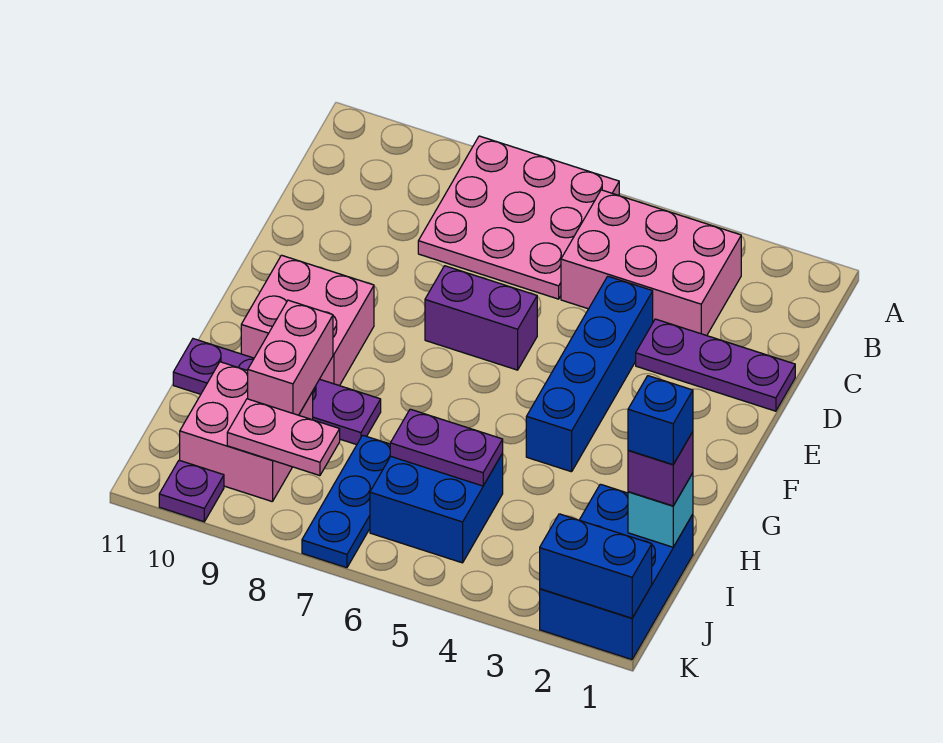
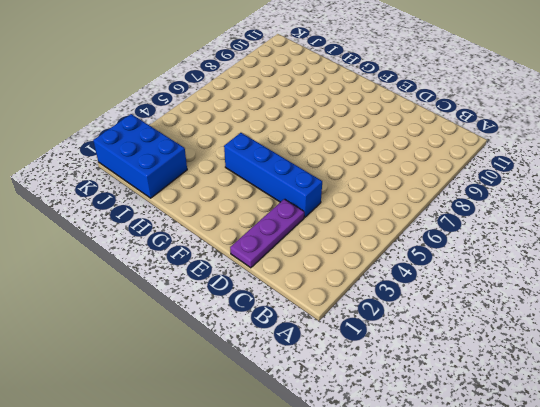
none -> pink plate A6:C8 level 1
none -> pink brick B3:C5 level 1
none -> purple brick E6:E7 level 1

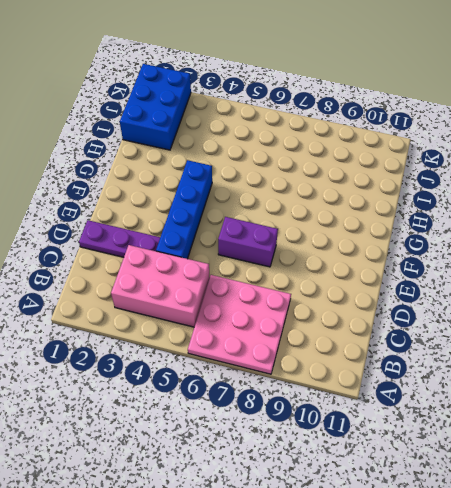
none -> pink brick F9:G10 level 1
none -> purple plate H8:H11 level 1
none -> blue brick I5:J6 level 1

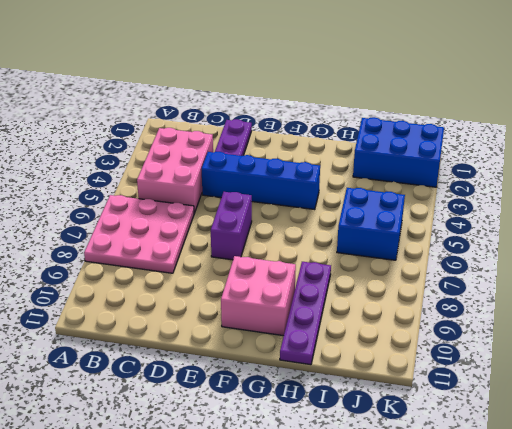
none -> blue plate I7:K7 level 1
none -> pink brick I9:J10 level 1
none -> purple plate K10 level 1

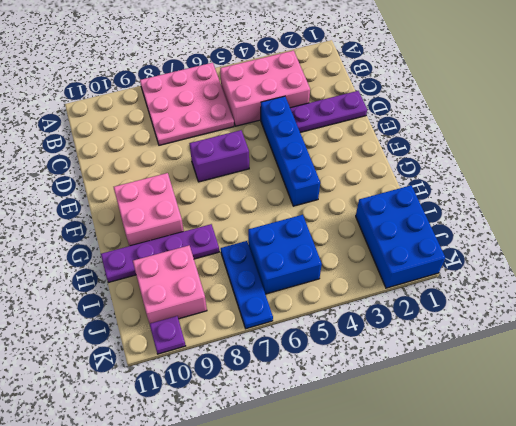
none -> pink brick H9:I9 level 2
none -> cyan brick I1 level 2
none -> purple plate I5:I6 level 2

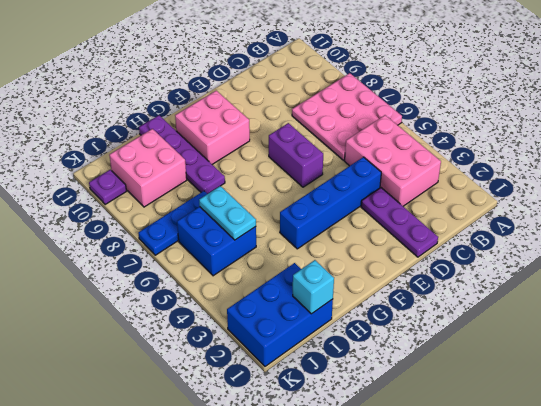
cyan plate I5:I6 level 2 -> purple plate I5:I6 level 2
none -> pink brick H9:I9 level 2
none -> pink plate J8:J9 level 2
none -> blue brick K1:K2 level 2

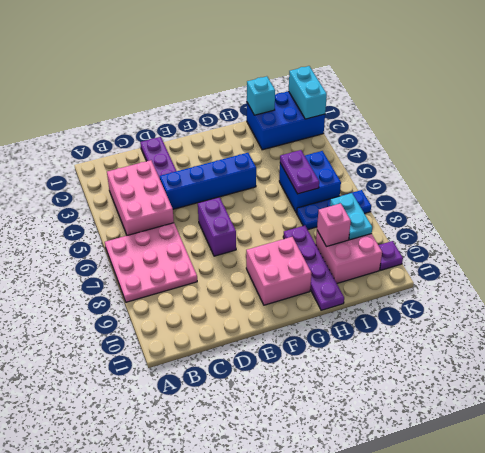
pink brick I9 level 2 -> pink brick H9:I9 level 2
cyan plate J8:J9 level 2 -> pink plate J8:J9 level 2
cyan brick K1:K2 level 2 -> blue brick K1:K2 level 2
none -> purple brick I1 level 3
none -> blue brick I1 level 4

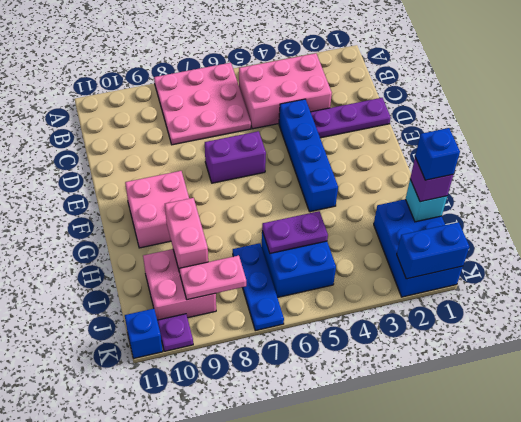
blue brick K11 level 1 -> none
none -> purple plate H8:H11 level 1

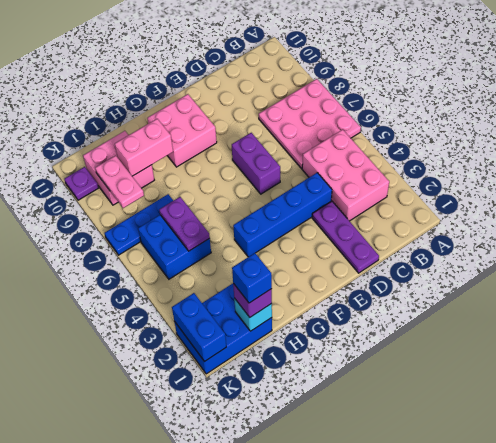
none -> purple plate H8:H11 level 1

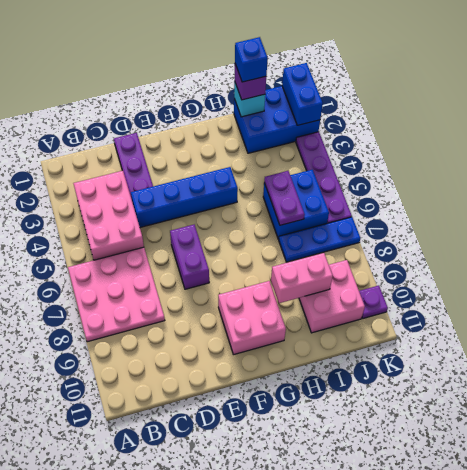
purple plate K3:K6 level 1 -> purple plate H8:H11 level 1
none -> pink plate J8:J9 level 2

